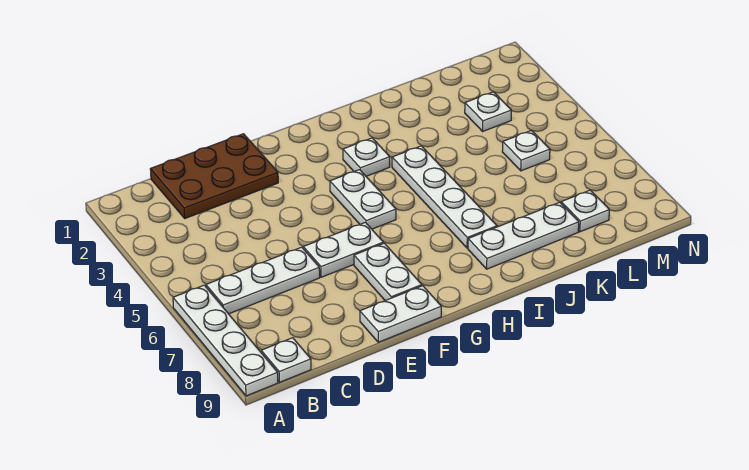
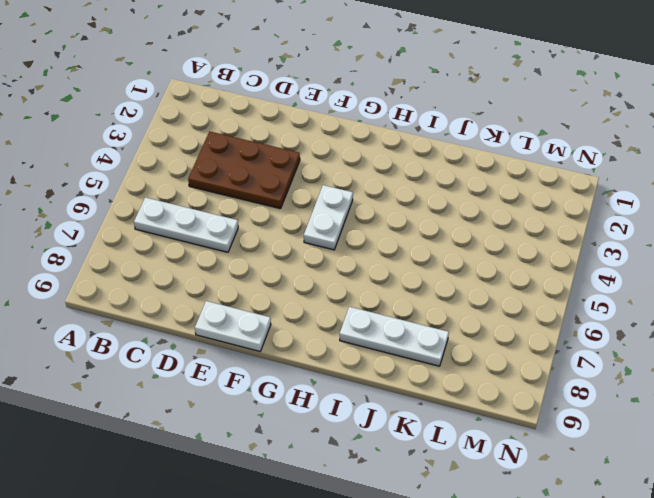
brown plate C3:E4 level 1 -> brown plate C1:E2 level 1
none -> white plate A6:A9 level 1
none -> white plate B9 level 1
none -> white plate E6:F6 level 1

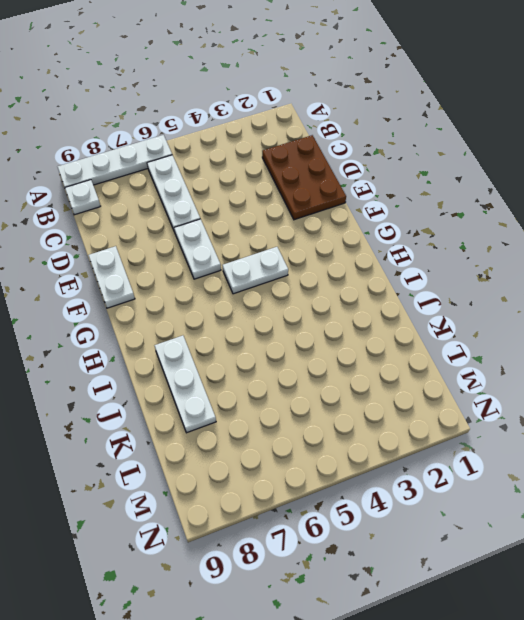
none -> white plate F7:F8 level 1
none -> white plate H3 level 1
none -> white plate I4:I7 level 1

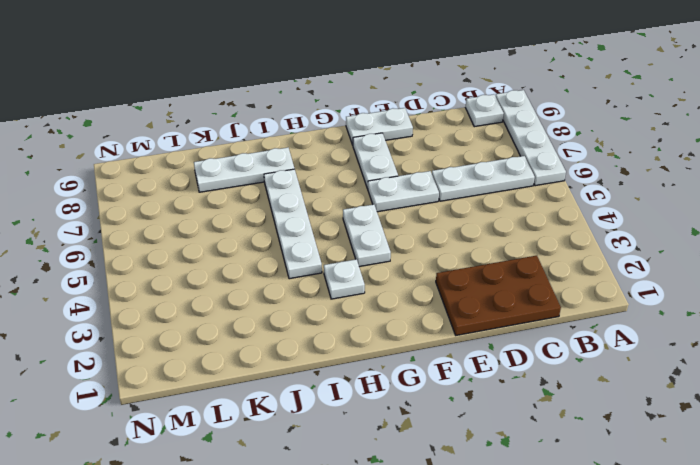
none -> white plate L3 level 1
none -> white plate L5 level 1
none -> white plate L8 level 1

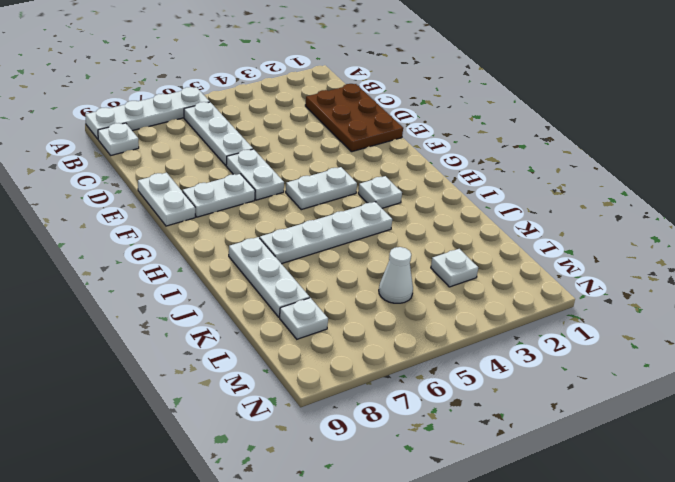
white cone L5 level 1 -> white plate L5 level 1

